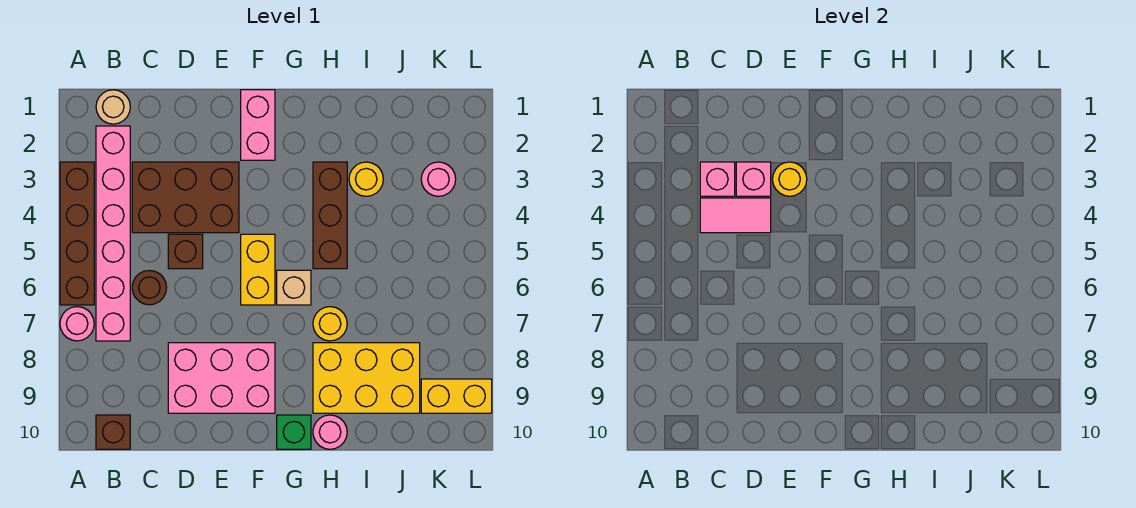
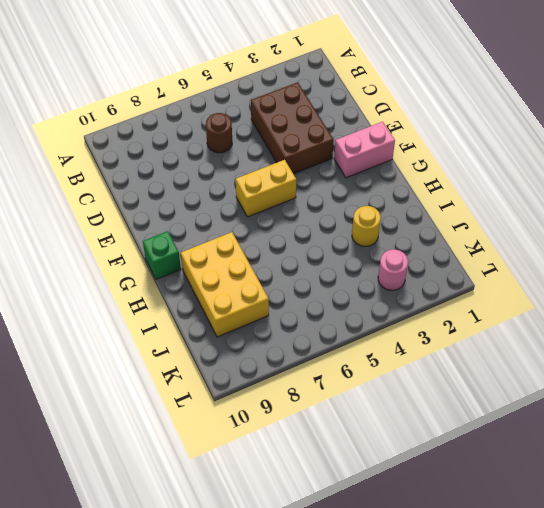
none -> brown brick A3:A6 level 1
none -> pink round brick A7 level 1
none -> tan round brick B1 level 1

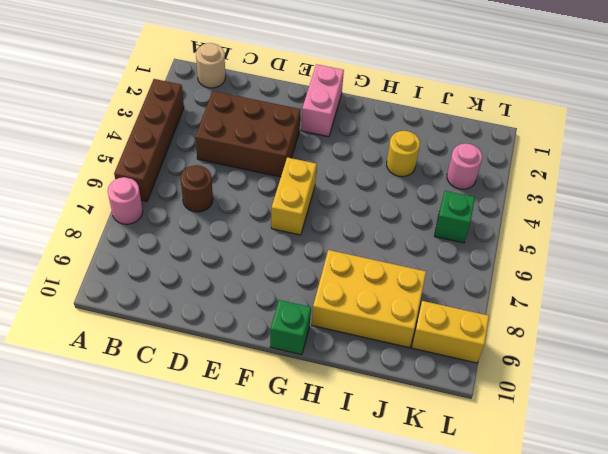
green brick K5 level 1 -> none
none -> pink brick B2:B7 level 1
none -> brown brick B10 level 1
none -> brown brick D5 level 1

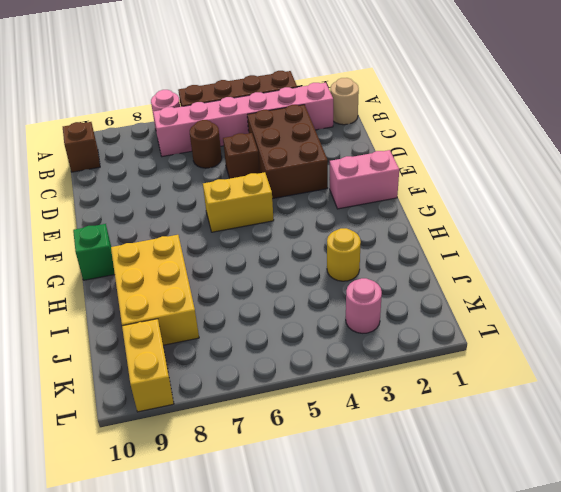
none -> pink brick D8:F9 level 1
none -> tan brick G6 level 1
none -> brown brick H3:H5 level 1

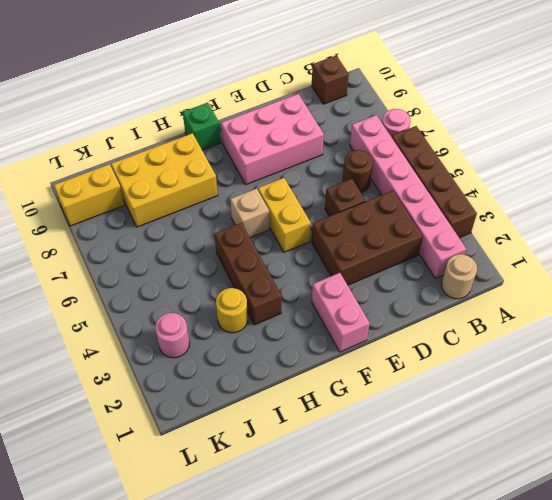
none -> yellow round brick H7 level 1
none -> pink round brick H10 level 1
none -> pink brick C3 level 2

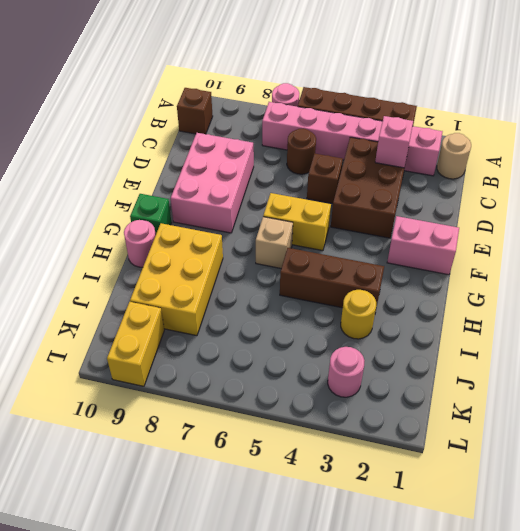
none -> yellow round brick H7 level 1
none -> pink tile C4:D4 level 2
none -> pink brick D3 level 2

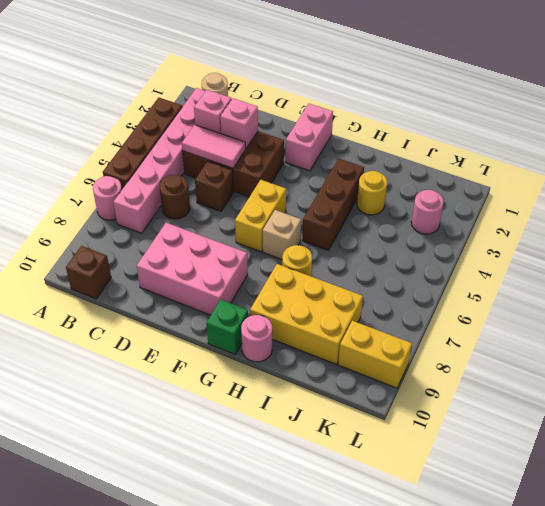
none -> yellow round brick E3 level 2

